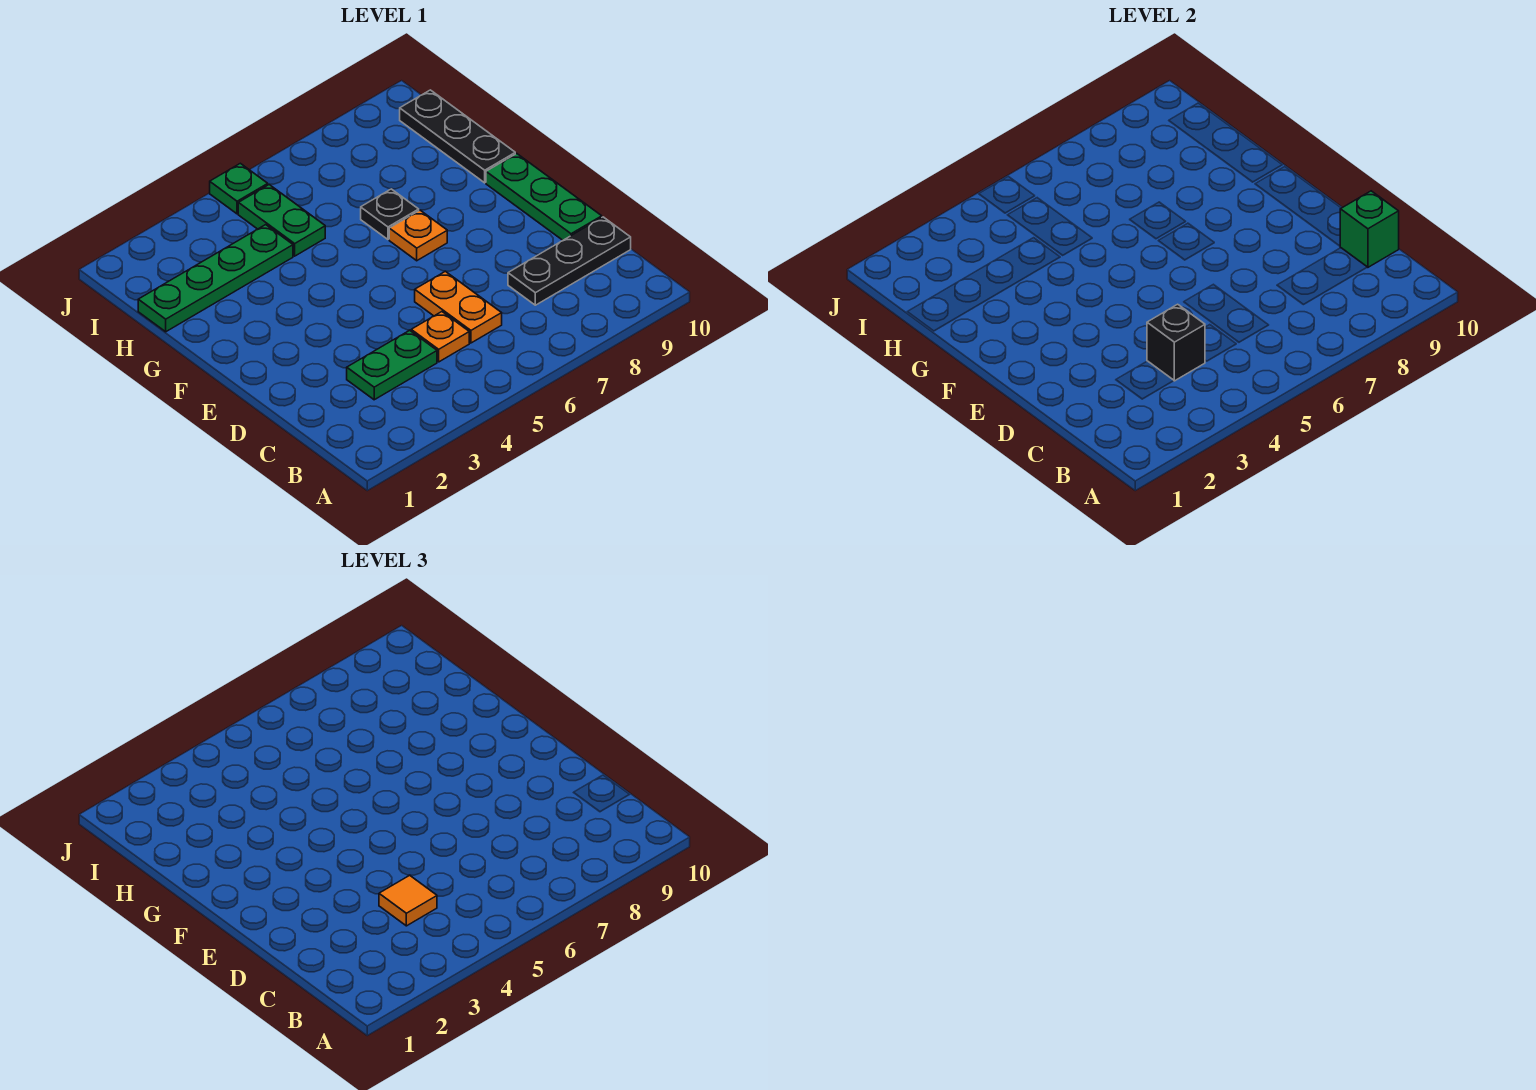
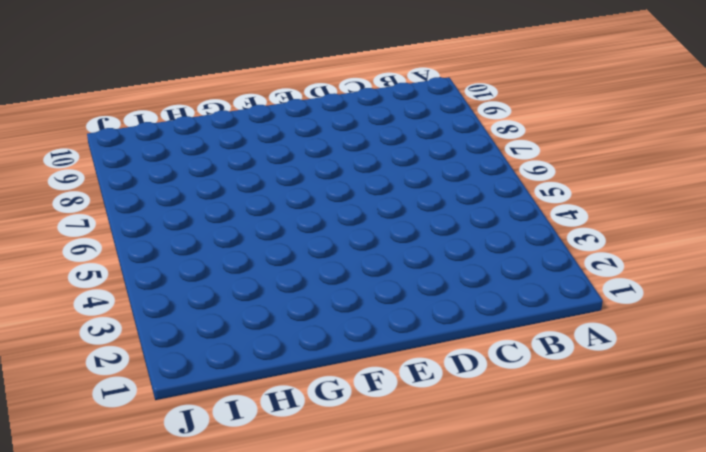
none -> green plate C3:C4 level 1
none -> orange plate C5 level 1
none -> orange plate C6:D6 level 1

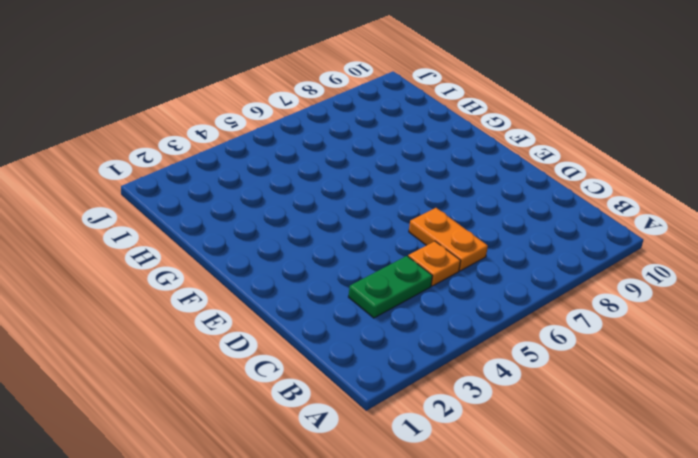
none -> black plate C8:C10 level 1
none -> green plate D10:F10 level 1
none -> orange plate F7 level 1

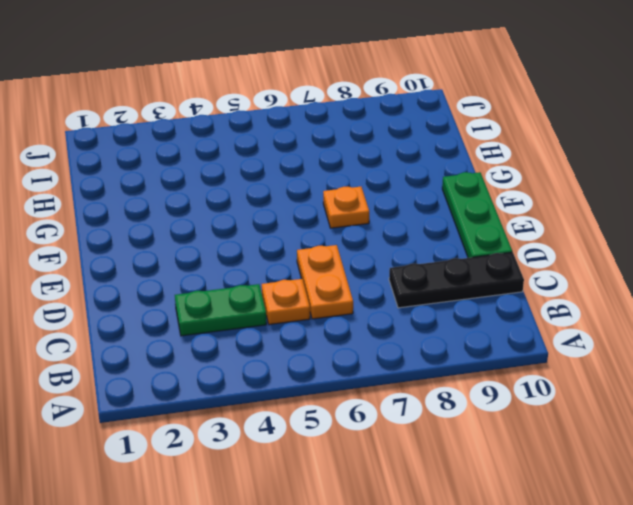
none -> black plate G7 level 1
none -> black plate G10:I10 level 1
none -> green plate H1:H4 level 1

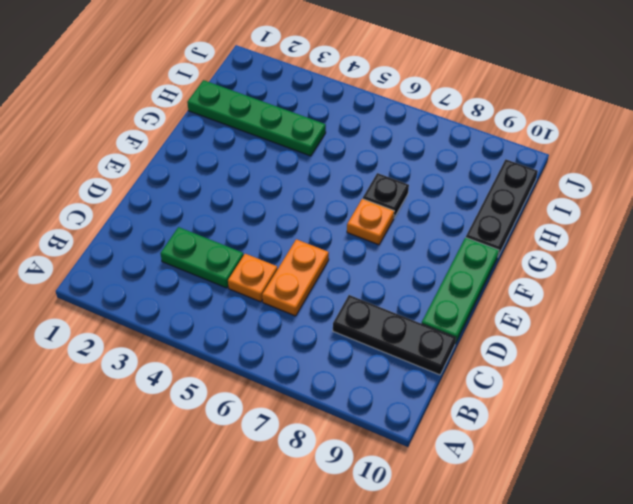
none -> green plate H5:I5 level 1
none -> green plate J5 level 1
none -> black brick C4 level 2

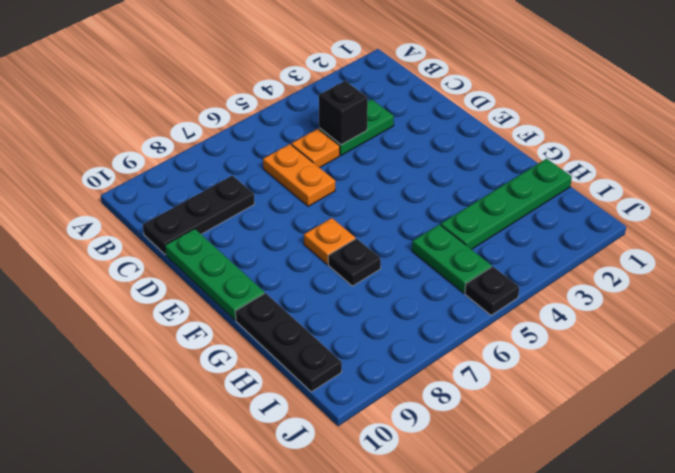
black plate J5 level 1 -> green plate J5 level 1
none -> green brick C10 level 2
none -> orange tile C4 level 3

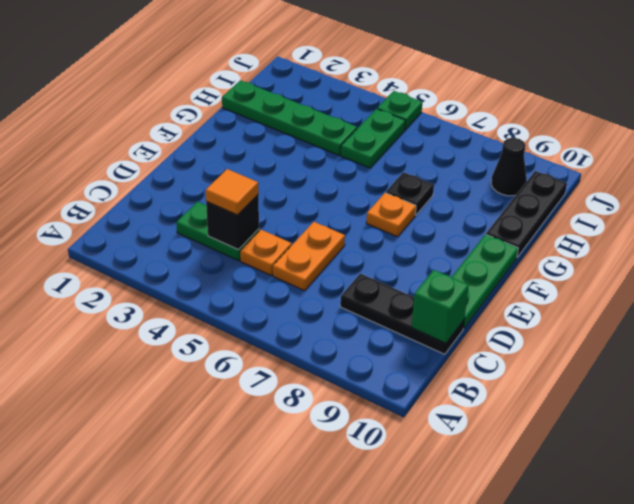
black cone I9 level 1 -> none

